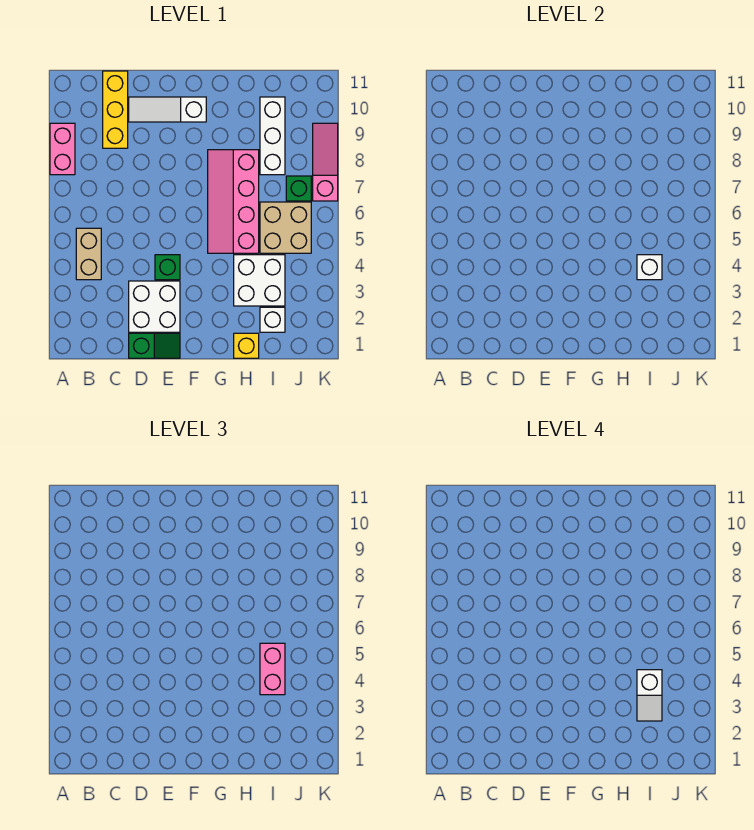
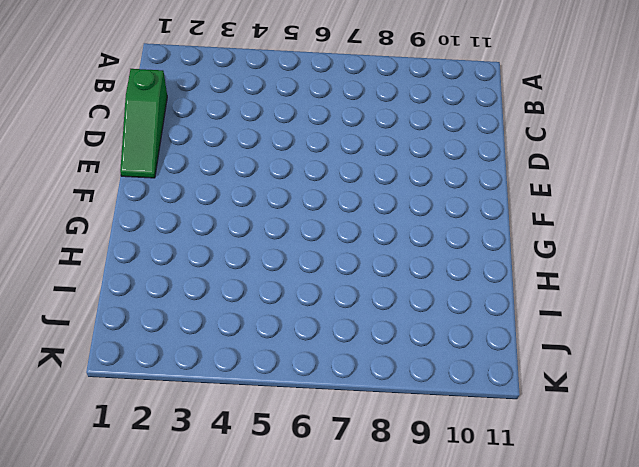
green slope C1:E1 level 1 top C -> green slope D1:E1 level 1 top D
none -> pink brick A8:A9 level 1
none -> tan brick B4:B5 level 1
none -> yellow brick C9:C11 level 1

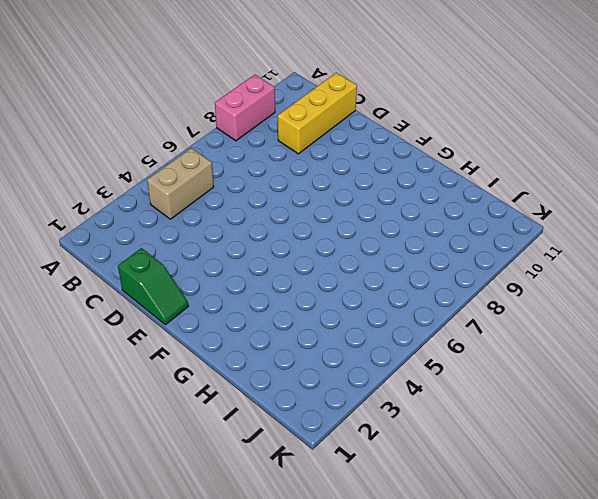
none -> white brick D2:E3 level 1
none -> white slope D10:F10 level 1 top F
none -> green brick E4 level 1

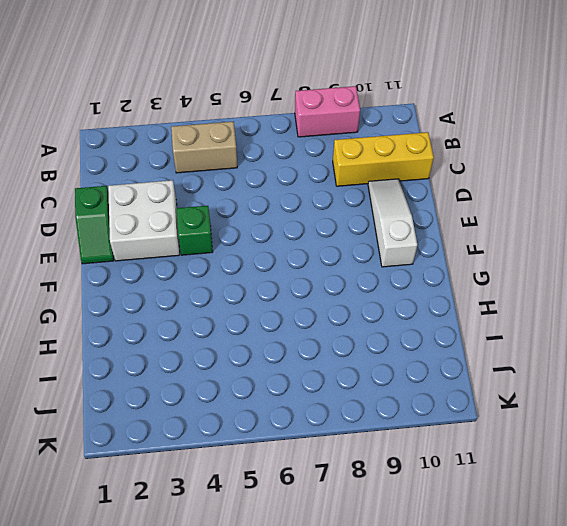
none -> pink slope G5:H8 level 1 top H
none -> yellow brick H1 level 1
none -> white brick H3:I4 level 1

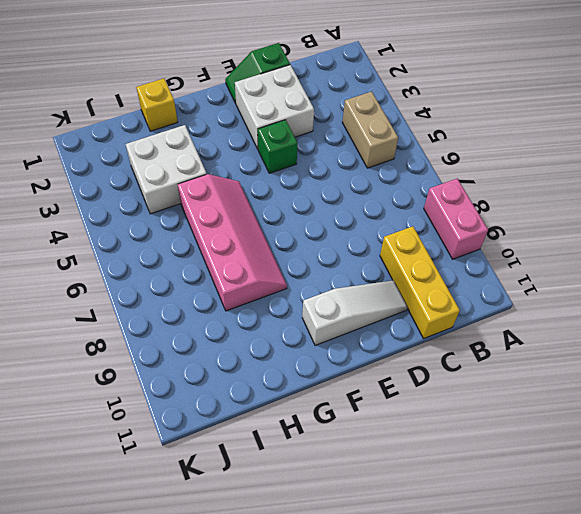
none -> white brick I2 level 1
none -> tan brick I5:J6 level 1
none -> white brick I8:I10 level 1

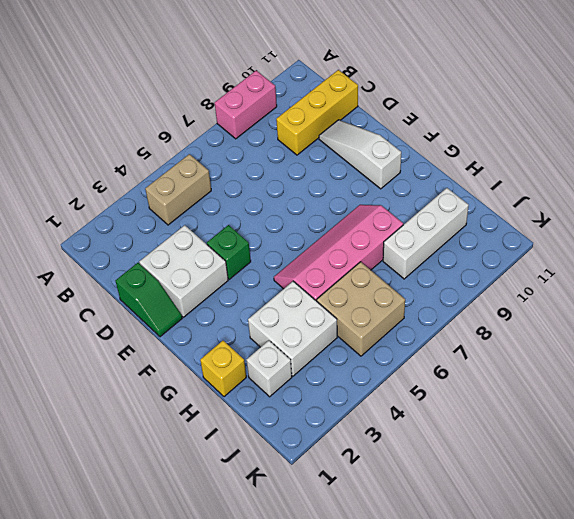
none -> green brick J7 level 1
none -> pink slope K7:K9 level 1 top 7
none -> white brick I4 level 2

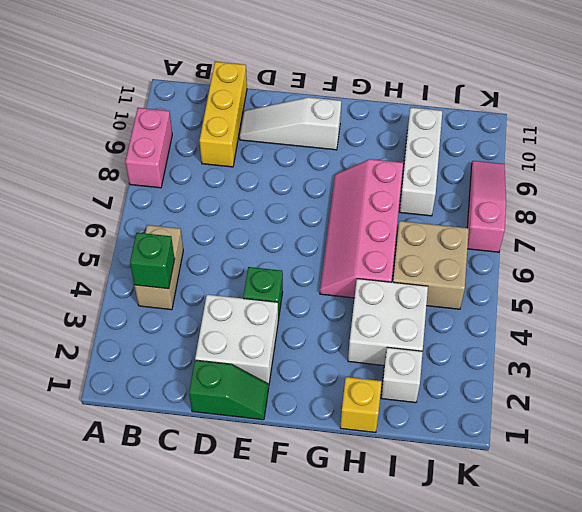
green brick B4 level 2 -> green brick J7 level 1
none -> white brick I4 level 2
none -> pink brick I4:I5 level 3
none -> white slope I3:I4 level 4 top 4

